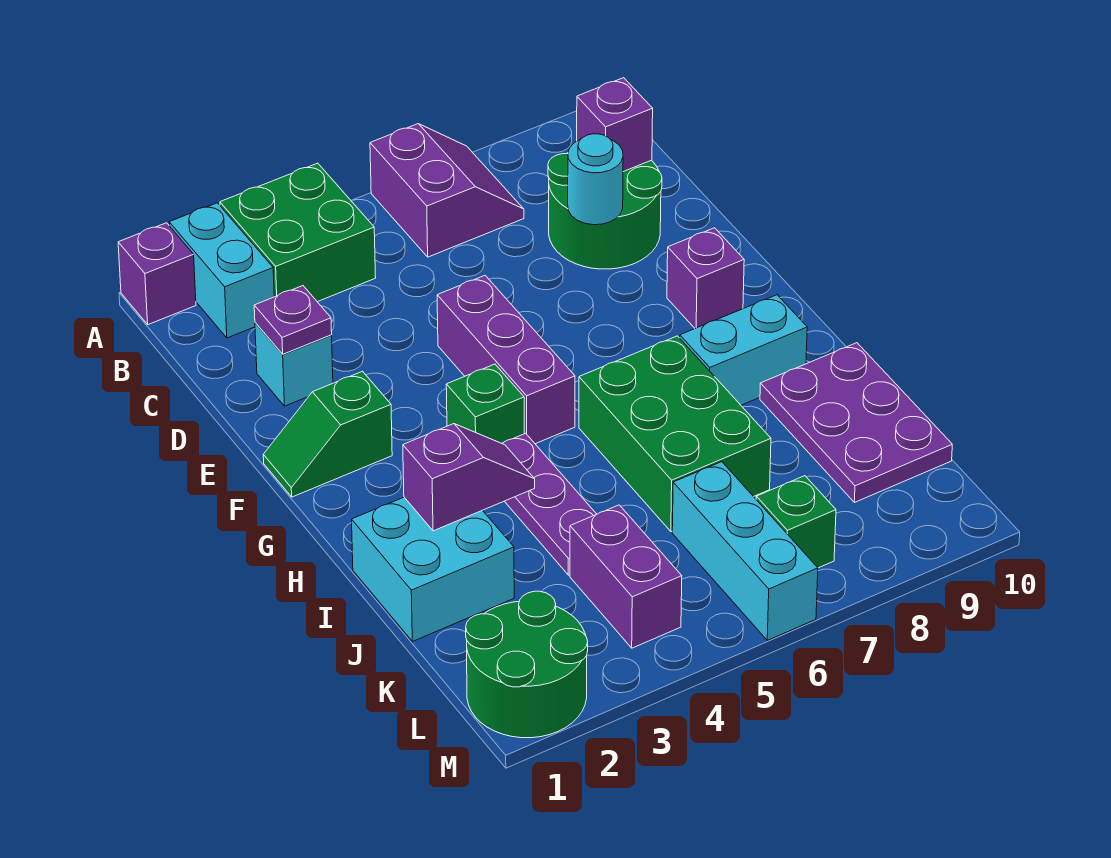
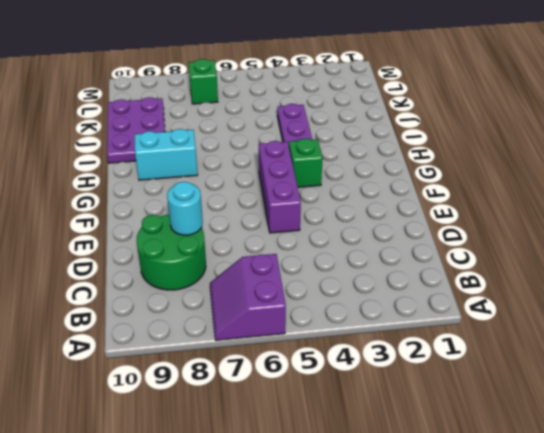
none -> purple brick A1 level 1
none -> cyan brick A2:B2 level 1
none -> green brick A3:B4 level 1

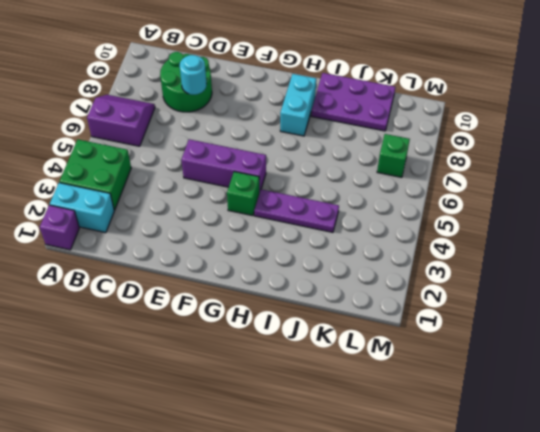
none -> cyan brick D2 level 1
none -> green slope F1:F2 level 1 top 2
none -> purple brick F9 level 1

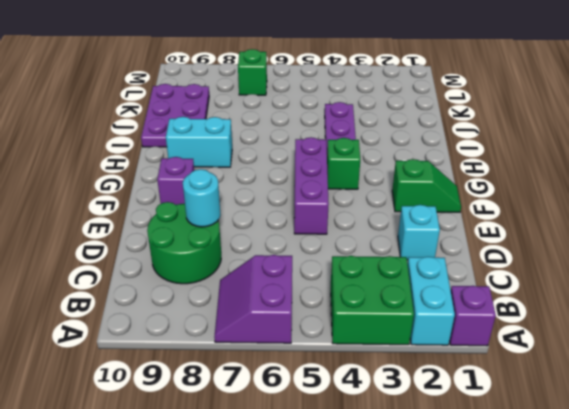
none -> green brick H6:J7 level 1
none -> cyan brick I1:J2 level 1
none -> purple brick K4:L4 level 1

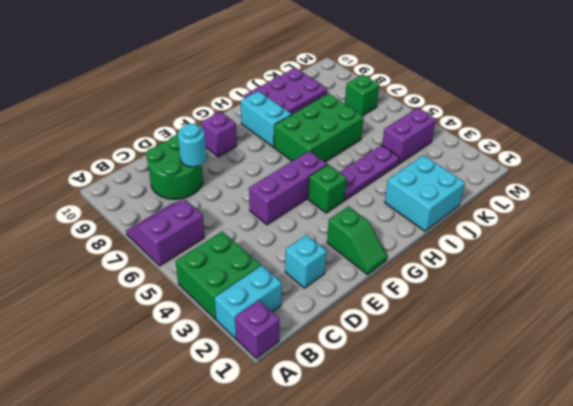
none -> cyan brick K6:M6 level 1
none -> green round brick L1:M2 level 1
none -> purple brick C9 level 2

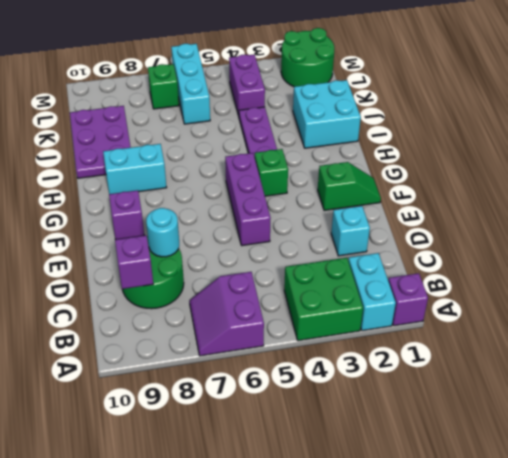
none -> green brick H6:J7 level 1
none -> purple plate D2 level 2
none -> purple slope I2:I3 level 2 top 2

